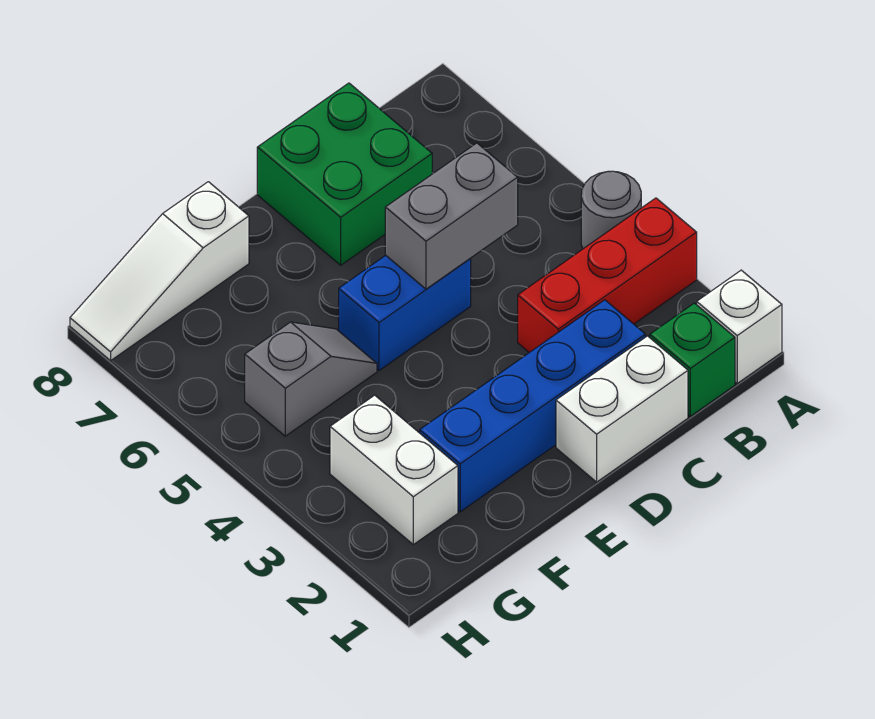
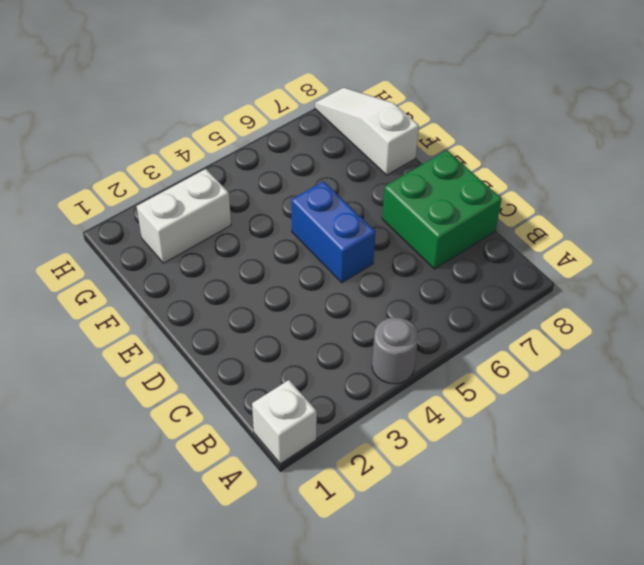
none -> red brick A3:C3 level 1
none -> green brick B1 level 1
none -> white brick C1:D1 level 1

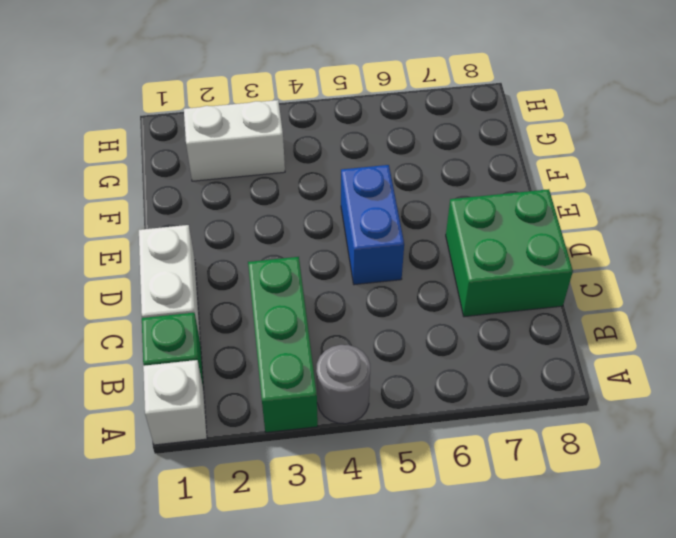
green brick A3:C3 level 1 -> red brick A3:C3 level 1
none -> blue brick C2:F2 level 1
none -> grey slope F5:G5 level 1 top G
none -> white slope F8:H8 level 1 top F

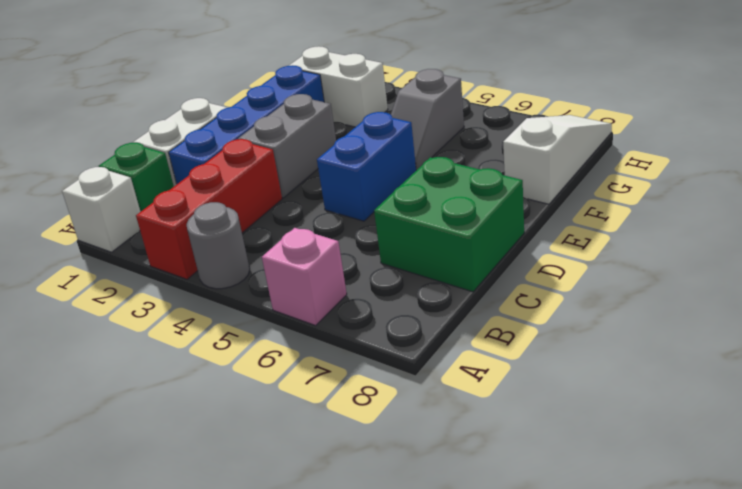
pink brick A6 level 1 -> none
grey brick D3:E3 level 1 -> grey brick C5:D5 level 2

